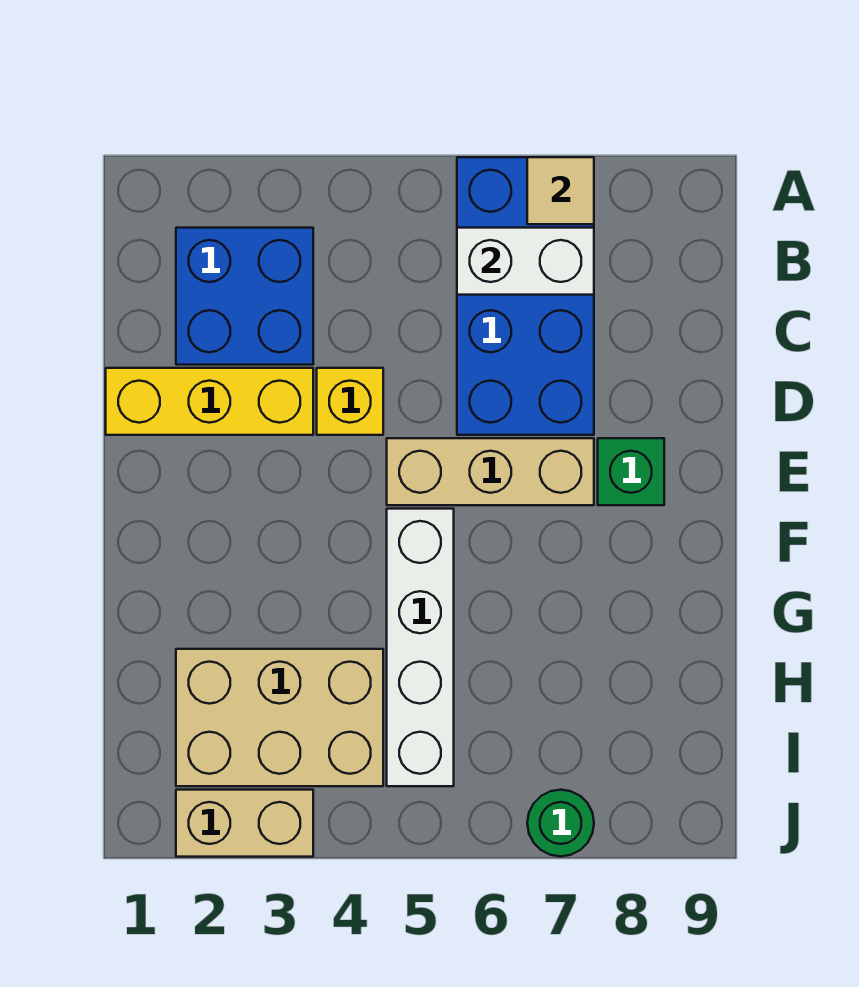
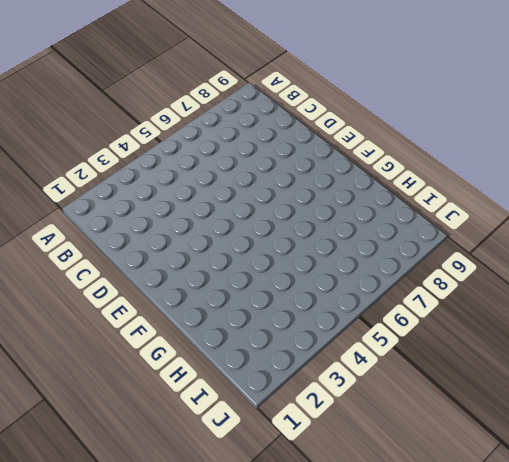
none -> blue brick A6:D7 level 1
none -> blue brick B2:C3 level 1
none -> yellow brick D1:D3 level 1

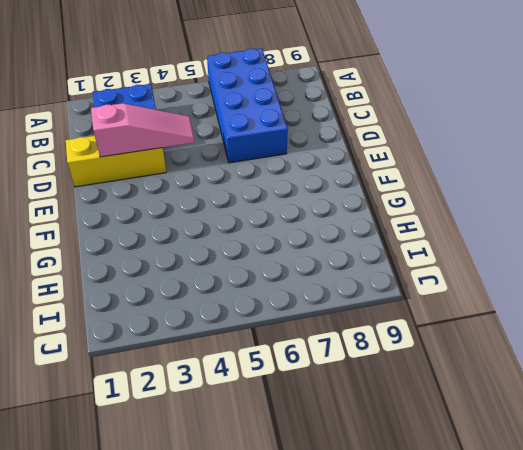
pink slope D2:D4 level 2 top 2 -> none
none -> yellow brick D4 level 1
none -> tan brick E5:E7 level 1
none -> green brick E8 level 1

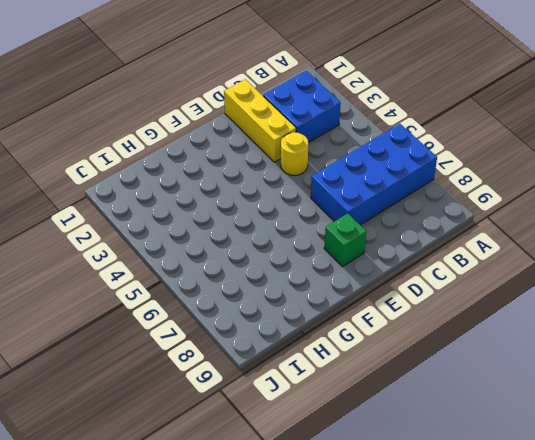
yellow round brick D4 level 1 -> yellow brick D4 level 1
none -> tan brick E5:E7 level 1
none -> white brick F5:I5 level 1
none -> tan brick H2:I4 level 1

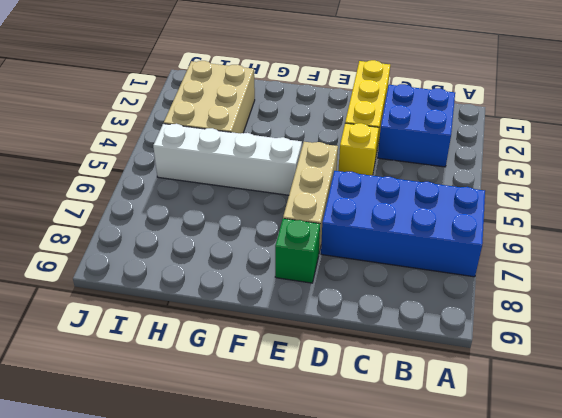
none -> tan brick J2:J3 level 1
none -> green round brick J7 level 1
none -> tan tile A7 level 2

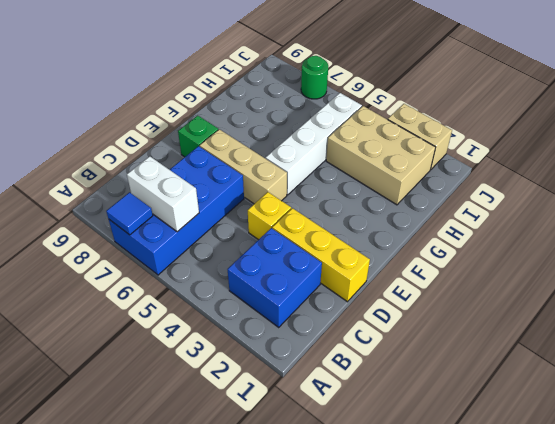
blue tile A7 level 2 -> tan tile A7 level 2

